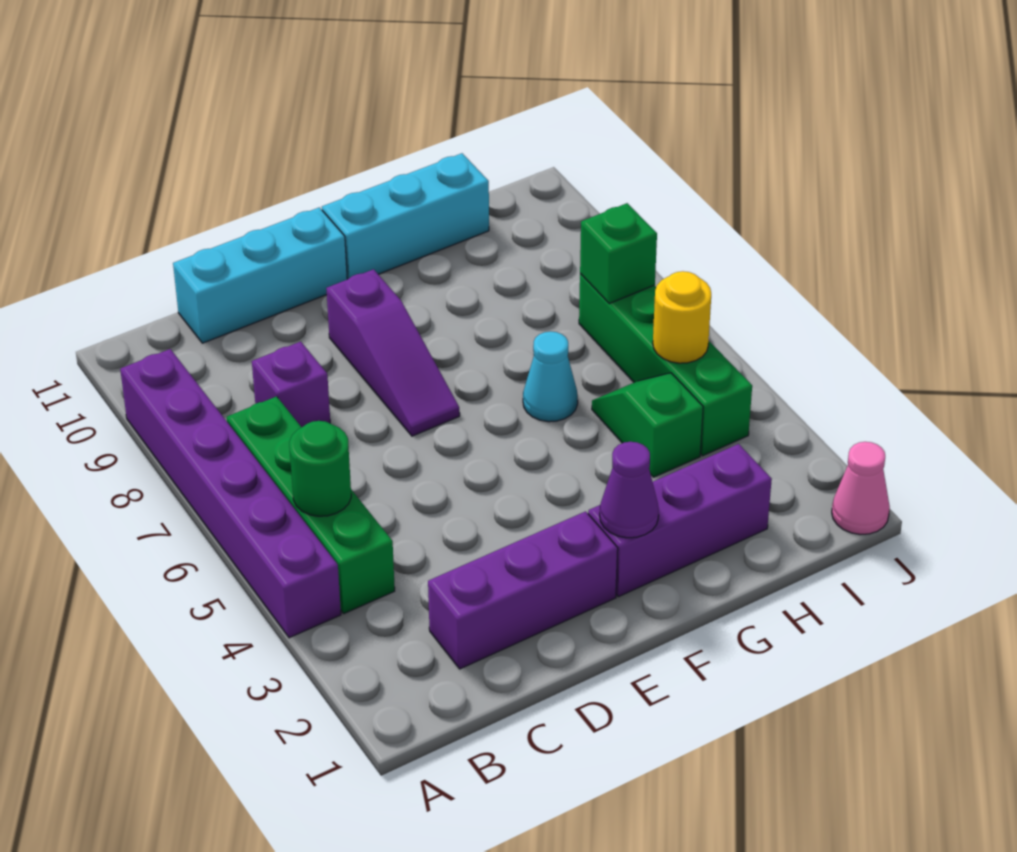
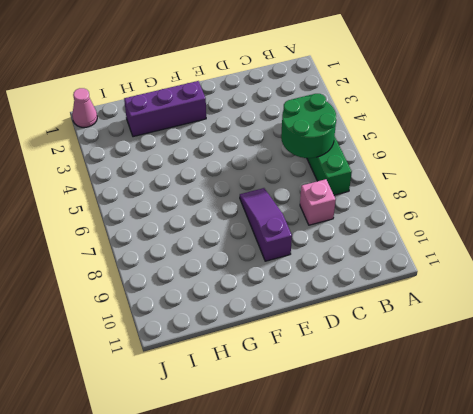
green round brick B5:C6 level 2 -> green round brick B5 level 2
pink brick C8 level 1 -> purple brick C8 level 1
none -> purple brick A4:A9 level 1
none -> purple brick C2:E2 level 1
none -> cyan brick C11:E11 level 1

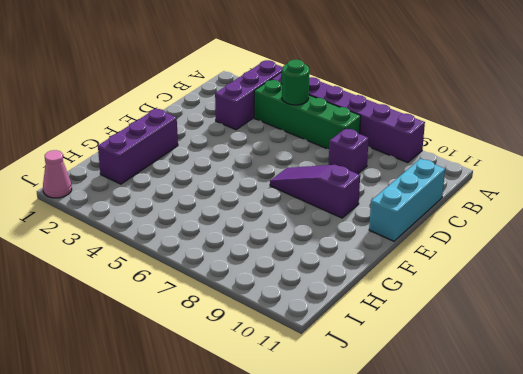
purple brick A3:C3 level 1 -> purple brick C2:E2 level 1
none -> cyan brick F11:H11 level 1
none -> cyan cone G6 level 1
none -> green slope H4:H5 level 1 top 4

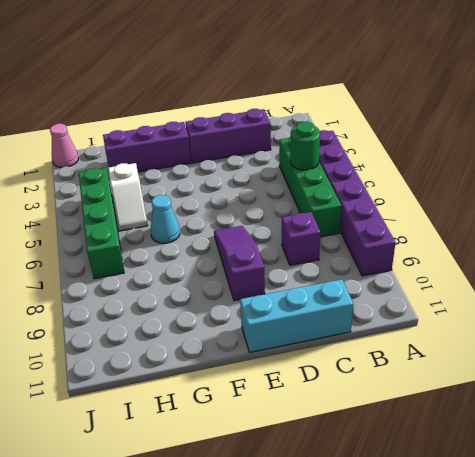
white slope H4:H5 level 1 top 4 -> green slope H4:H5 level 1 top 4
none -> cyan brick F11:H11 level 1
none -> purple cone F2 level 2
none -> yellow round brick I5 level 2

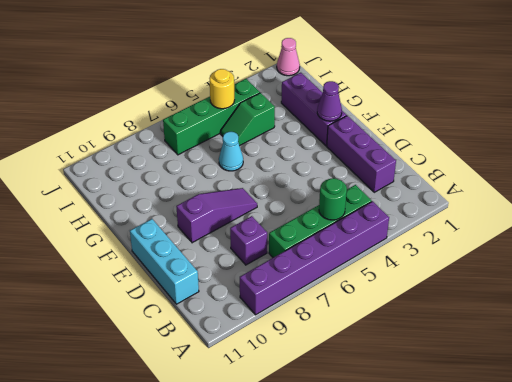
none -> cyan brick F11:H11 level 1
none -> green brick I7 level 2

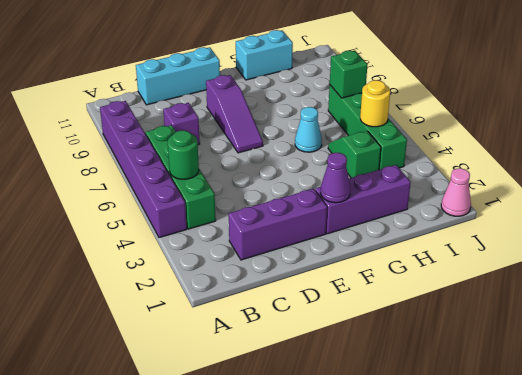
cyan brick G11:H11 level 1 -> cyan brick F11:H11 level 1

